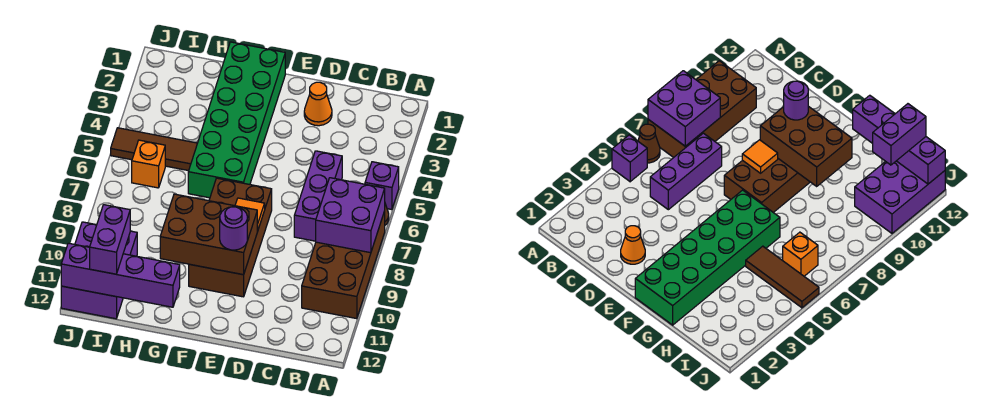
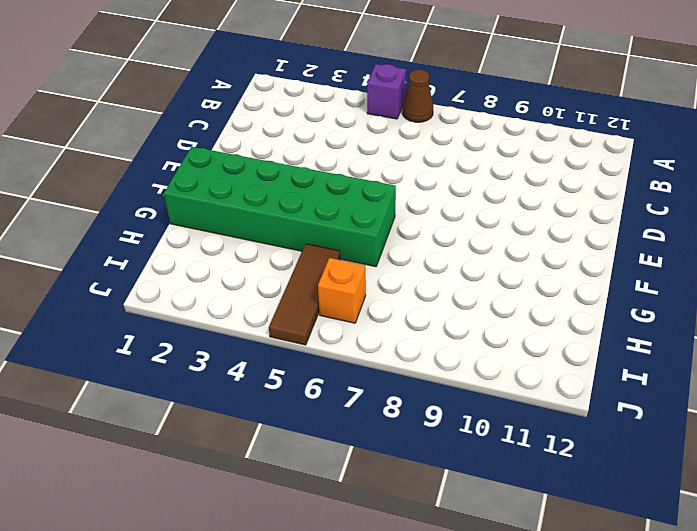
none -> brown brick A7:B10 level 1
none -> purple brick C5:C7 level 1
none -> orange cone D2 level 1

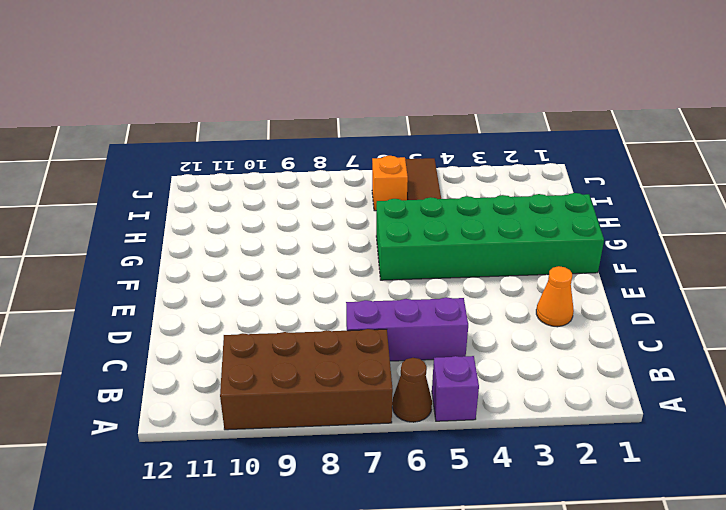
none -> brown brick E7:F10 level 1
none -> purple brick I10:J12 level 1
none -> purple brick A7:B8 level 2

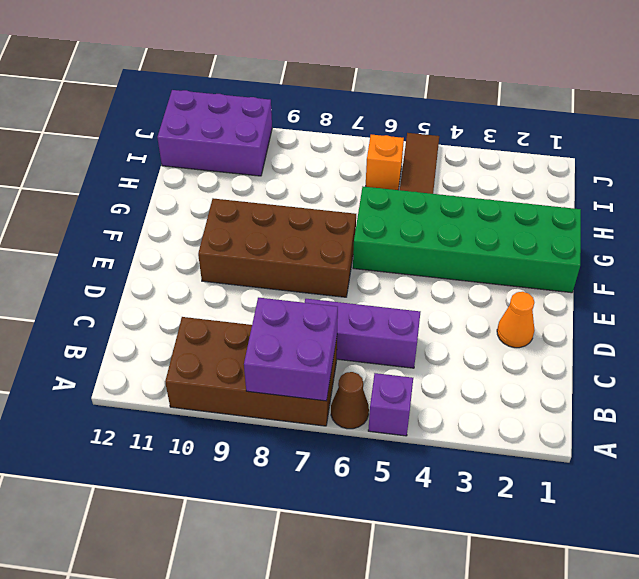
none -> orange tile E8 level 2
none -> brown brick E9:G10 level 2
none -> purple brick G12:J12 level 2

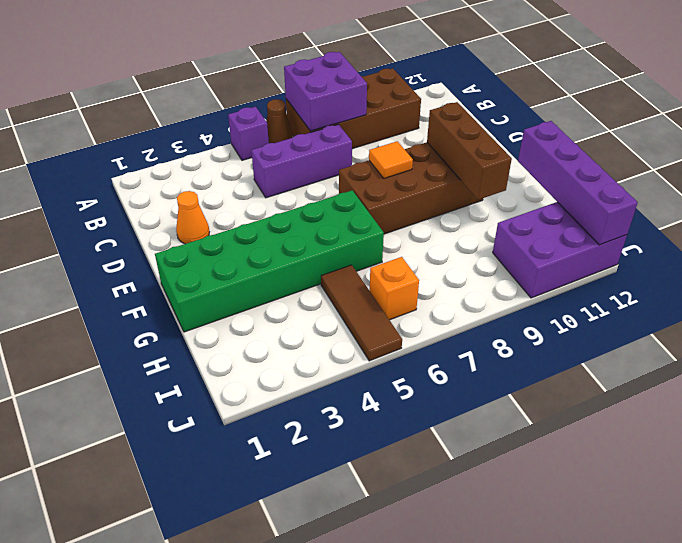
brown brick E10:G10 level 2 -> brown brick E9:G10 level 2
none -> purple round brick E10 level 3
none -> purple brick I11:I12 level 3

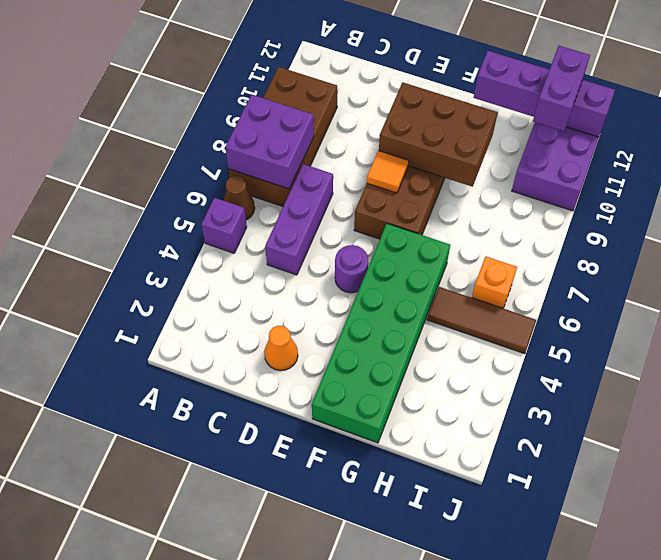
purple round brick E5 level 1 -> purple round brick E10 level 3

